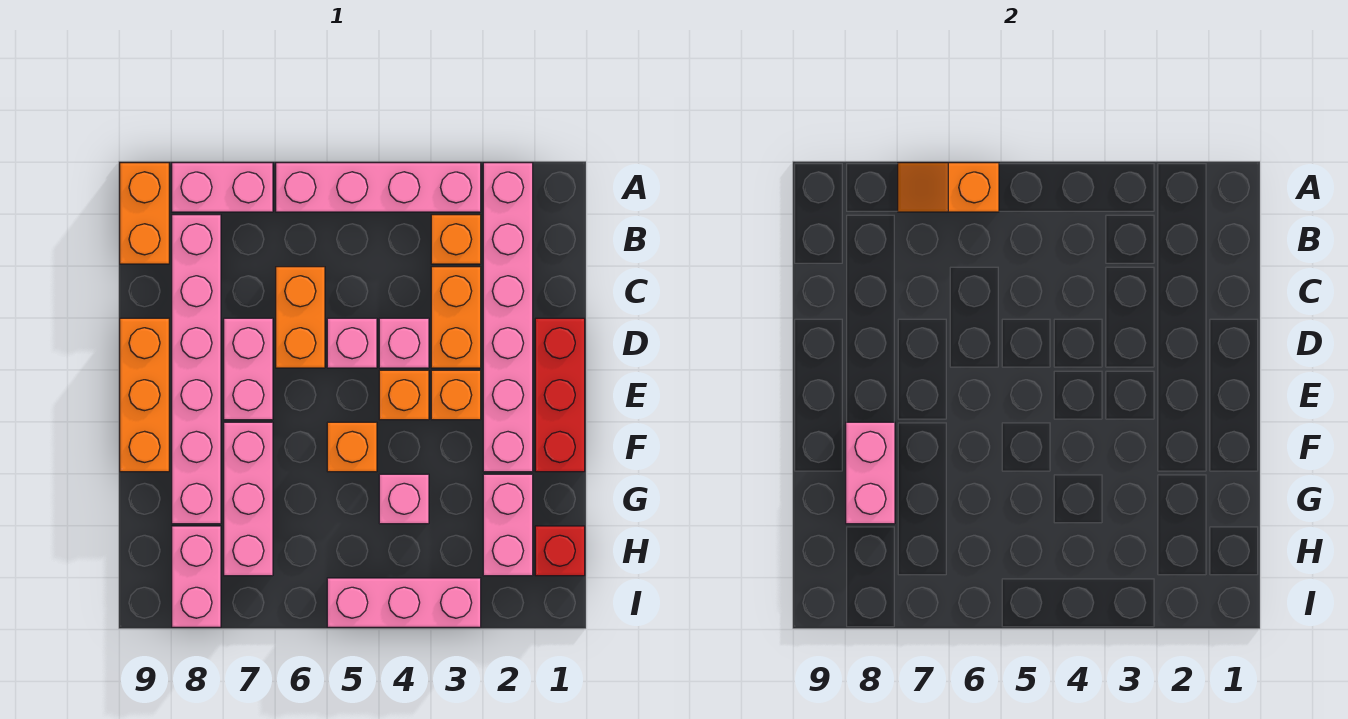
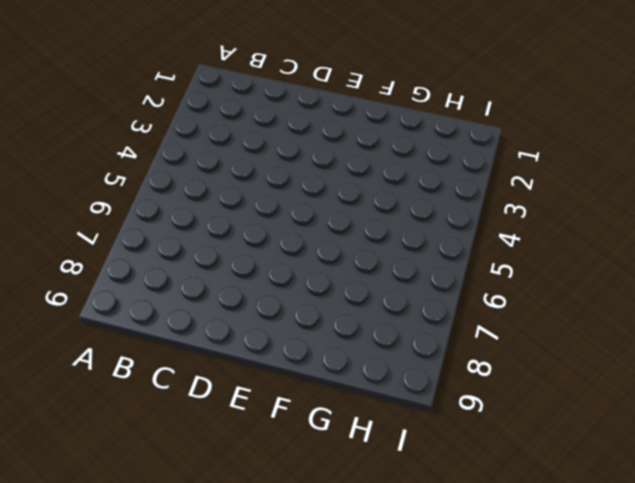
none -> pink brick A2:F2 level 1
none -> pink brick A3:A6 level 1
none -> pink brick A7:A8 level 1

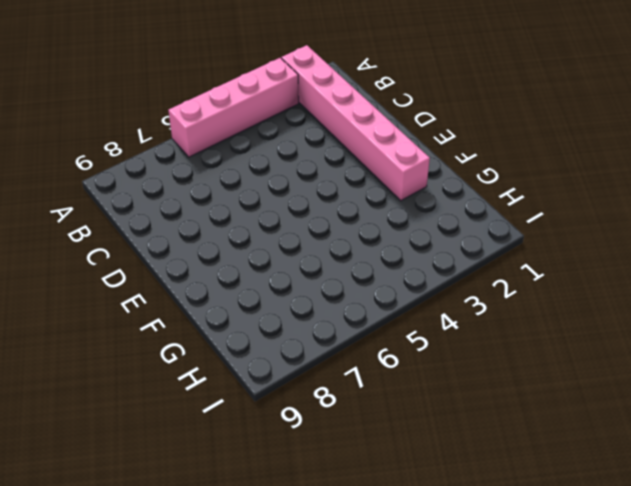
none -> pink brick A7:A8 level 1
none -> orange brick A9:B9 level 1
none -> orange brick B3 level 1

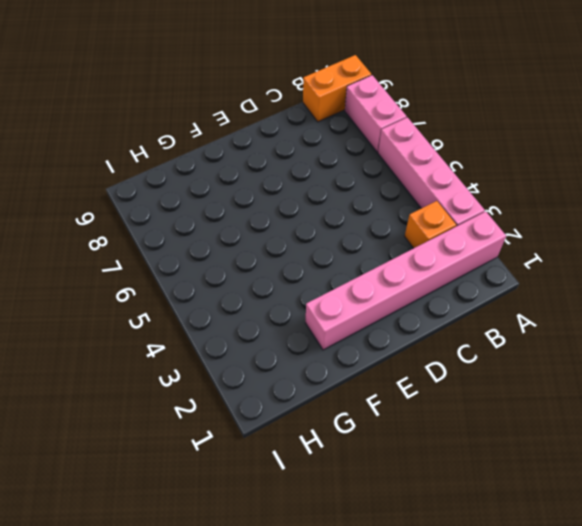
none -> pink brick B8:G8 level 1
none -> orange brick C3:D3 level 1
none -> orange brick C6:D6 level 1

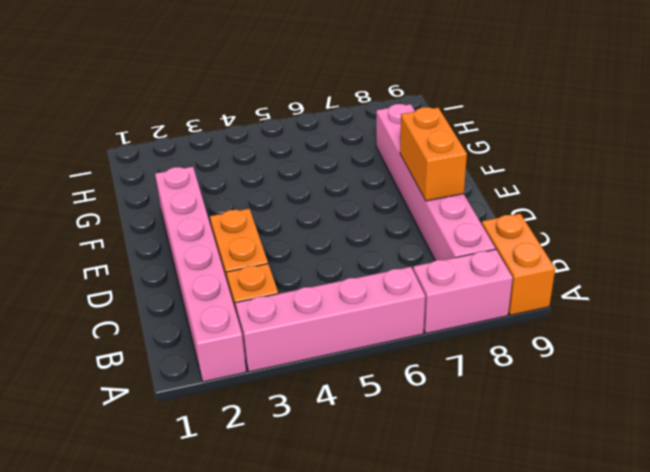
orange brick D8:E8 level 2 -> orange brick C6:D6 level 1
none -> red brick D1:F1 level 1
none -> pink brick D4 level 1
none -> pink brick D5 level 1

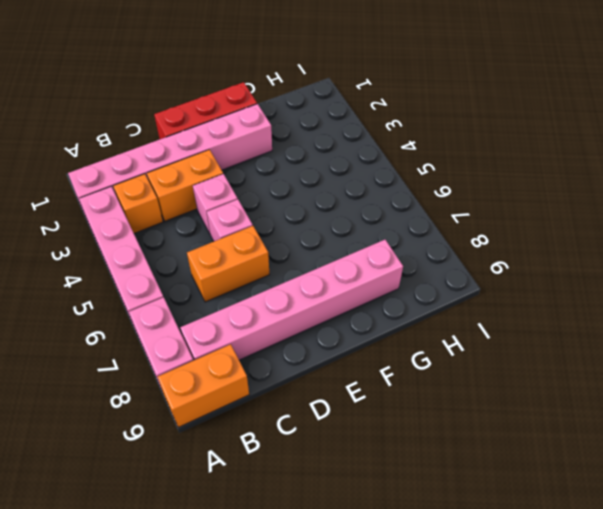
none -> pink brick D7:E7 level 1
none -> orange brick D9:F9 level 1
none -> orange brick E3 level 1

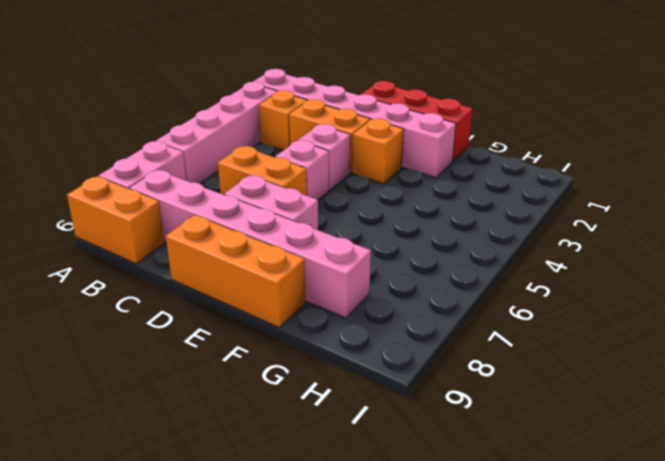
none -> orange brick E4 level 1
none -> orange brick F5 level 1
none -> pink brick F7:H7 level 1

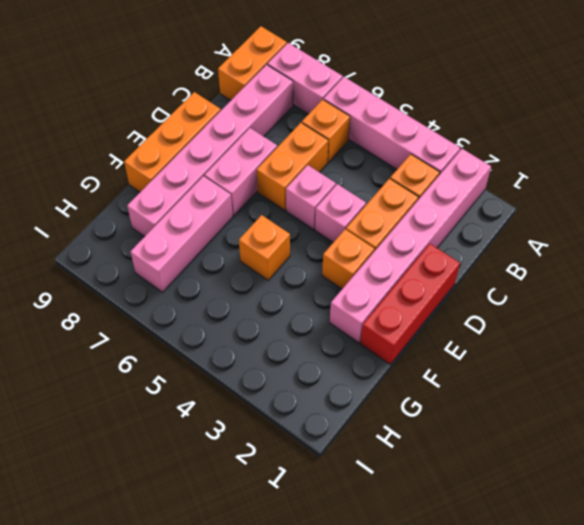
orange brick B6 level 1 -> orange brick E4 level 1
none -> pink brick G2:H2 level 1
none -> pink brick G4 level 1
none -> red brick H1 level 1

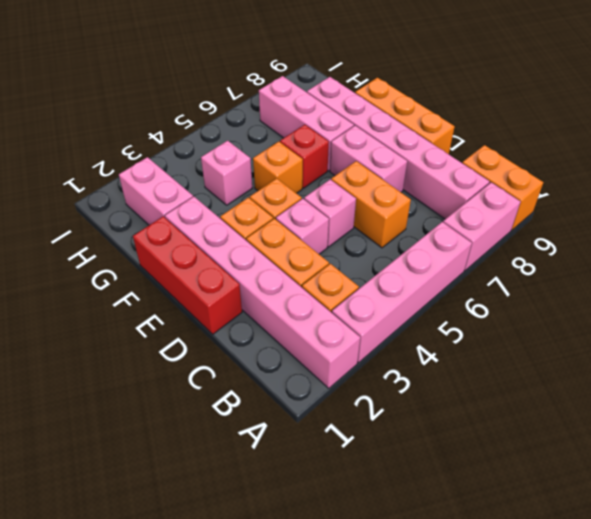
red brick F6 level 1 -> red brick H1 level 1
none -> pink brick H8:I8 level 1
none -> pink brick I3:I5 level 1
none -> orange slope A6:A7 level 2 top 6

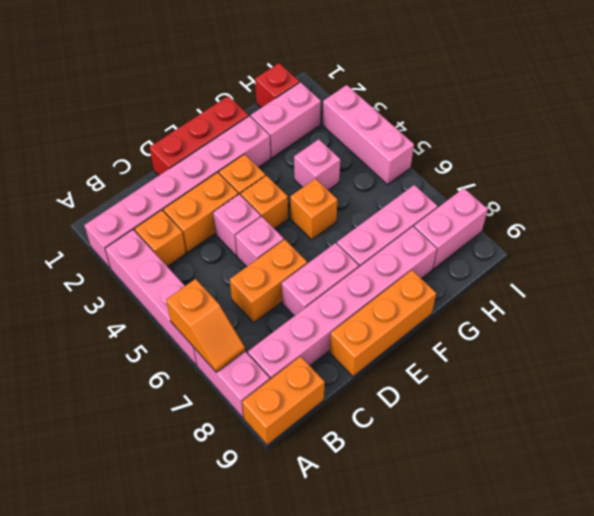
none -> pink brick F8:G8 level 2

